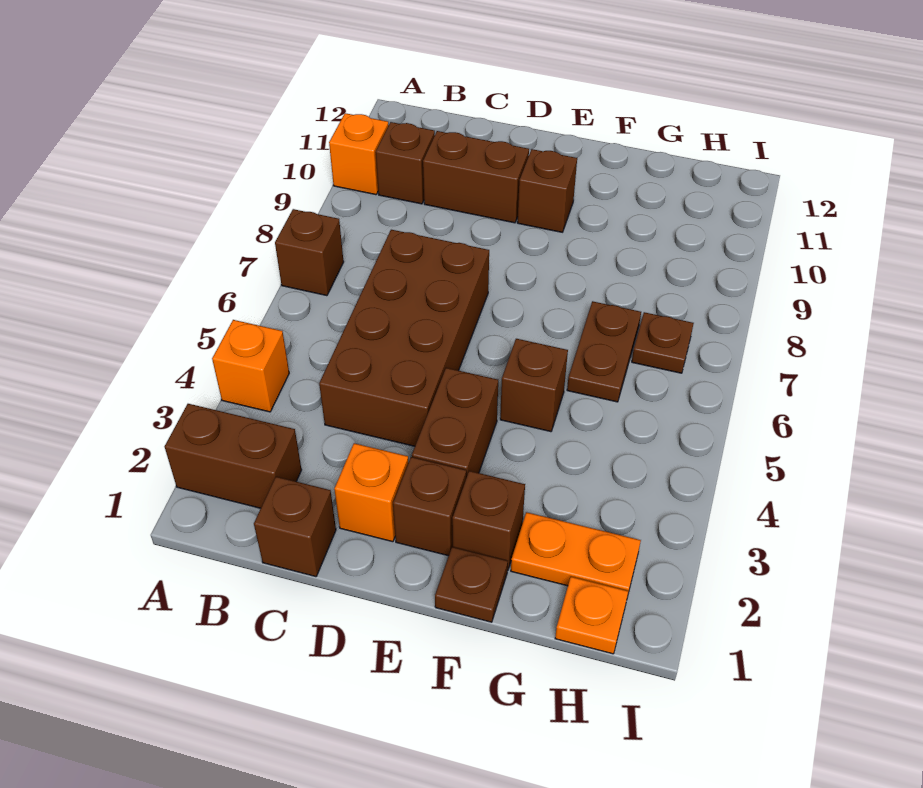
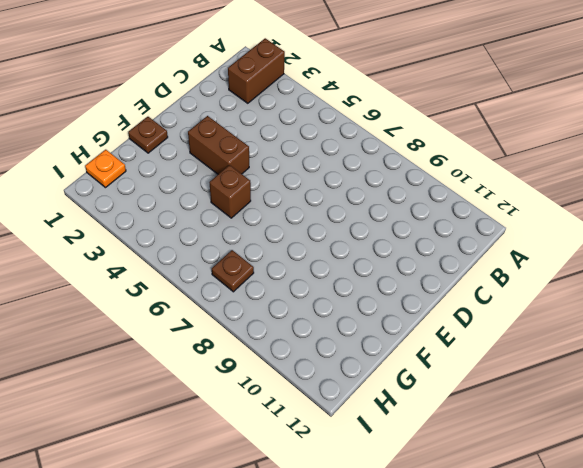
none -> orange brick A4 level 1
none -> brown brick A7 level 1
none -> orange brick A10 level 1

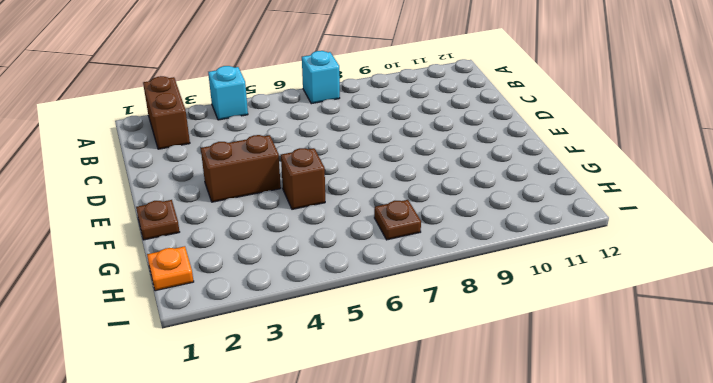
cyan brick A4 level 1 -> orange brick A4 level 1
cyan brick A7 level 1 -> brown brick A7 level 1
none -> orange brick A10 level 1
none -> brown brick B10 level 1
none -> brown brick C1 level 1

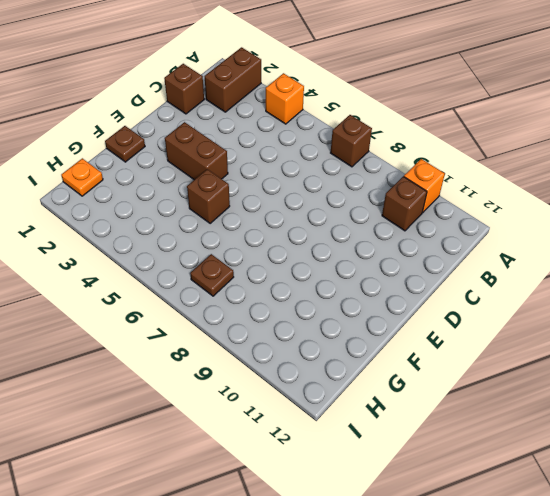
none -> brown brick C4:D7 level 1
none -> brown brick C10:D10 level 1
none -> orange brick D2 level 1

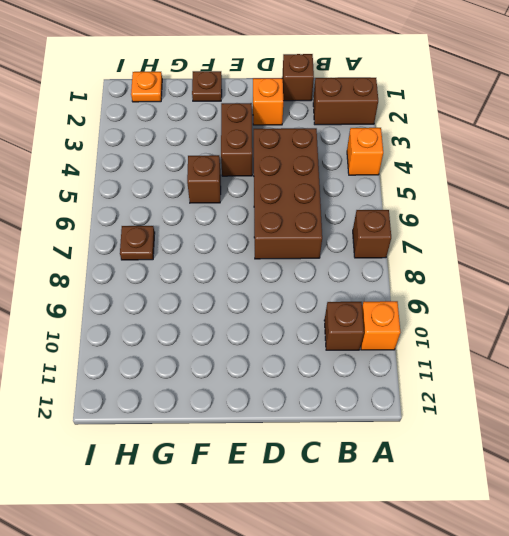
none -> brown brick C10:D10 level 1
none -> brown brick E2 level 1
none -> brown brick E10 level 1

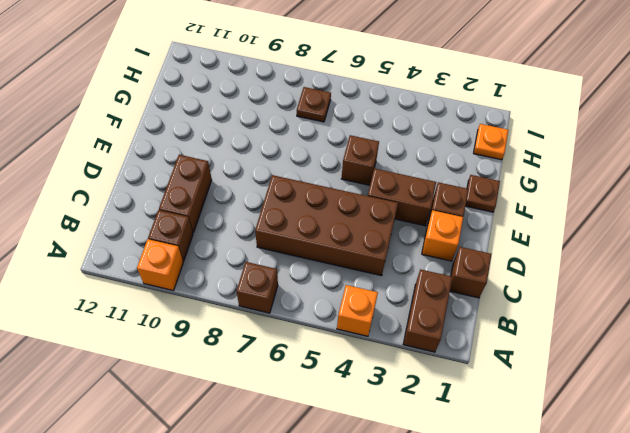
none -> brown brick E10 level 1
none -> brown brick F2 level 1
none -> orange plate G2:H2 level 1

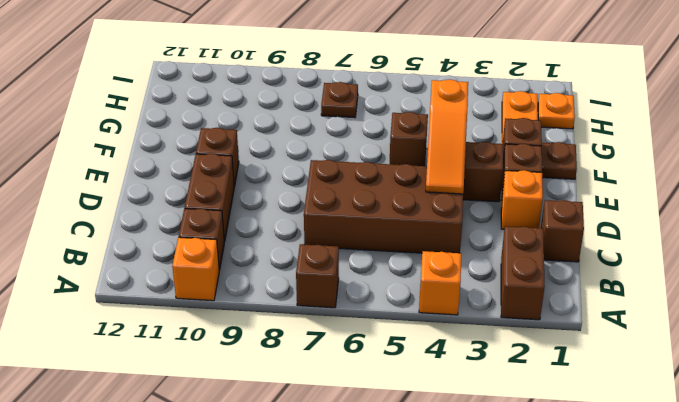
orange slope D4:F4 level 2 top F -> none
none -> brown plate G6:G7 level 1

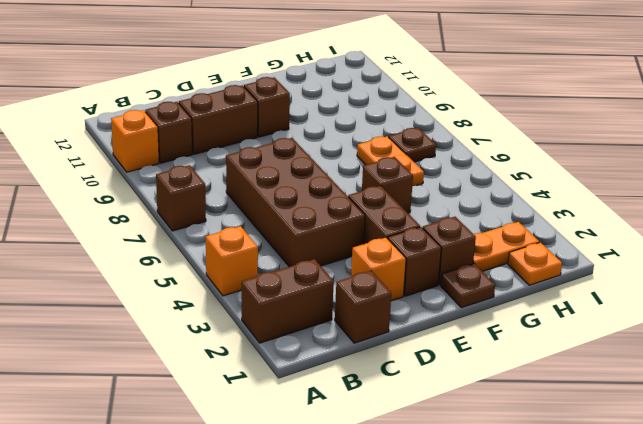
orange plate G6:G7 level 1 -> brown plate G6:G7 level 1

